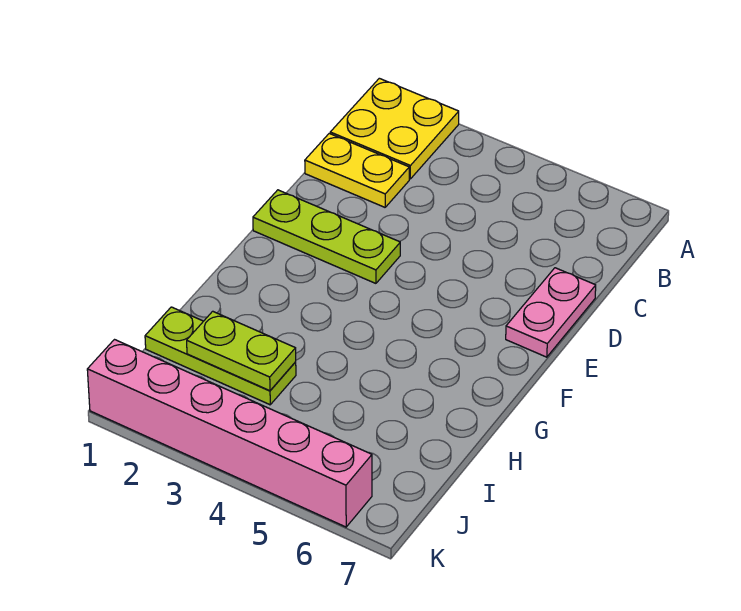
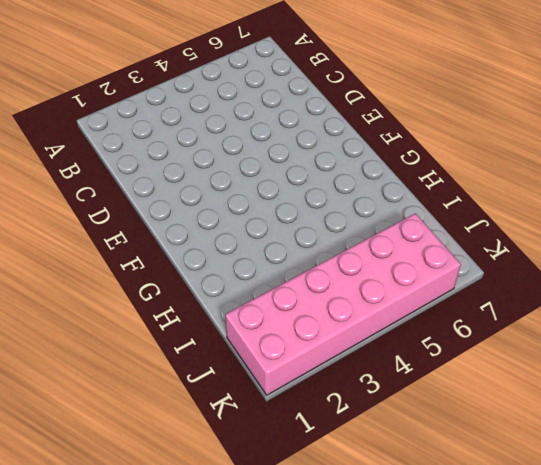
pink brick J1:K6 level 1 -> pink brick K1:K6 level 1
none -> yellow plate A1:B2 level 1
none -> yellow plate C1:C2 level 1

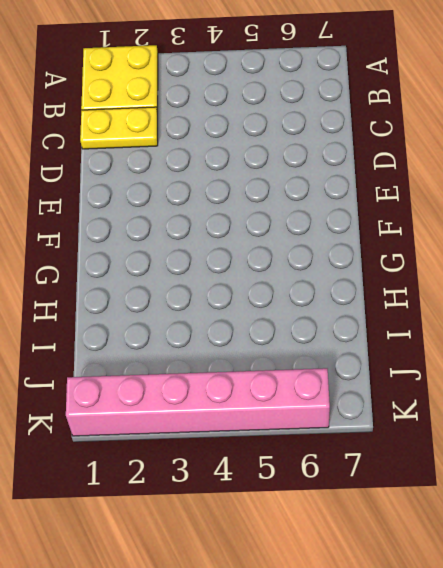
none -> pink plate D7:E7 level 1
none -> lime plate E1:E3 level 1

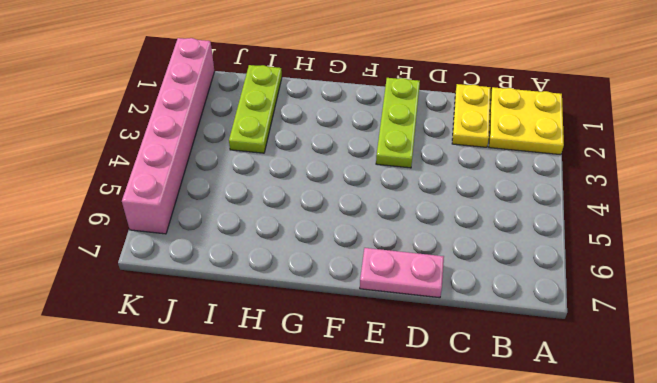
none -> lime plate I2:I3 level 2

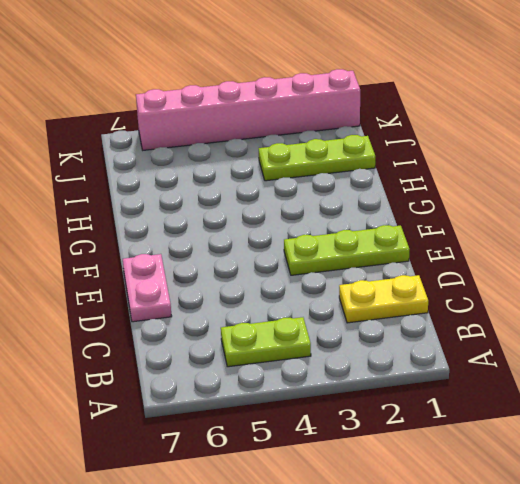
lime plate B4:B5 level 1 -> lime plate I2:I3 level 2
none -> yellow plate A1:B2 level 1

